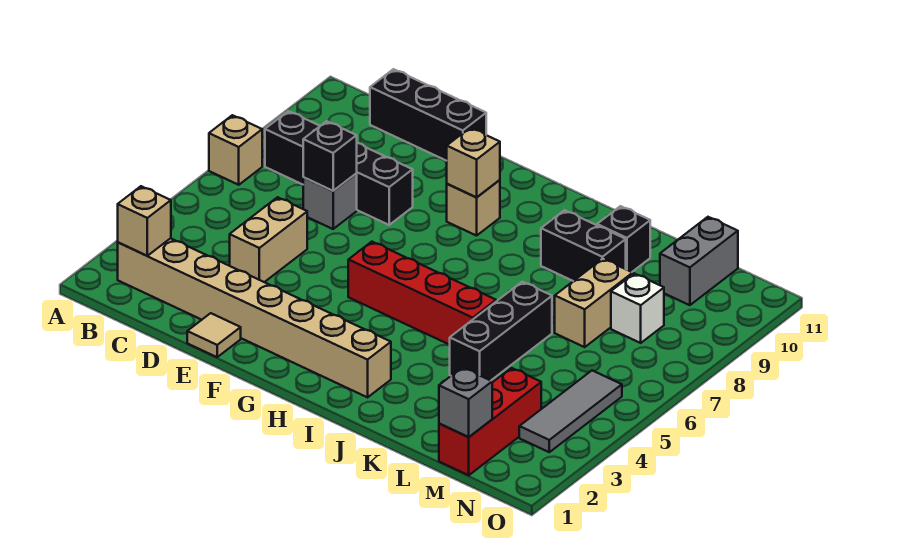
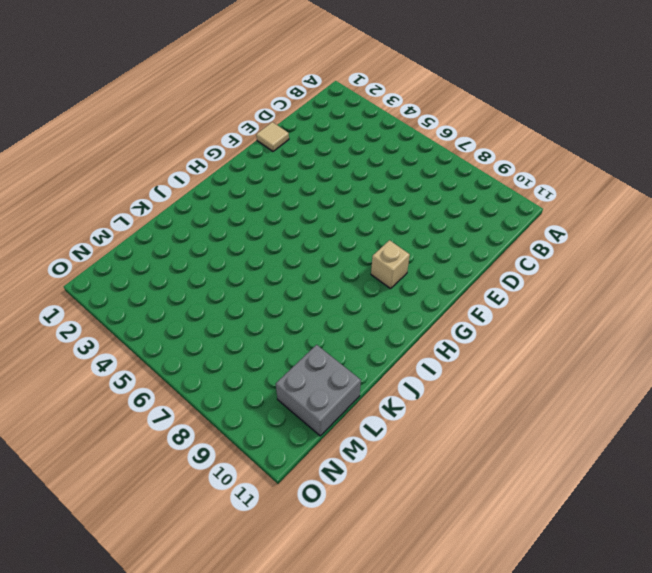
grey brick L10:M11 level 1 -> grey brick M10:M11 level 1
none -> tan brick A7 level 1
none -> tan brick B2:I2 level 1
none -> black brick B8:E8 level 1

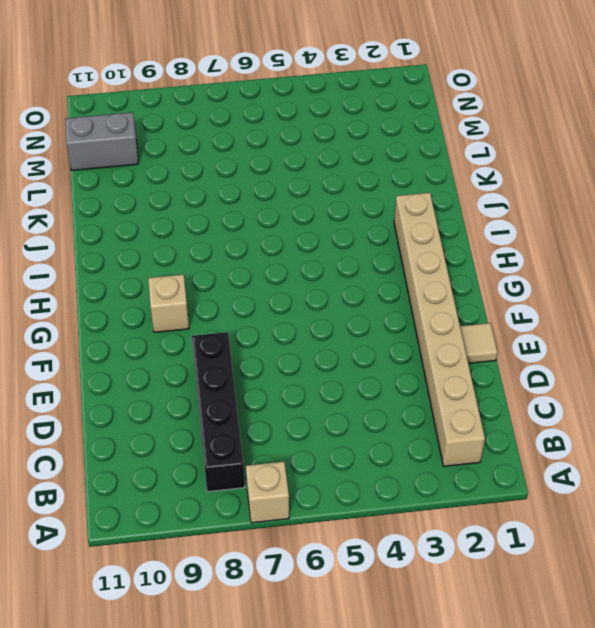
none -> black brick C11:E11 level 1
none -> tan brick D4:D5 level 1
none -> grey brick D7 level 1

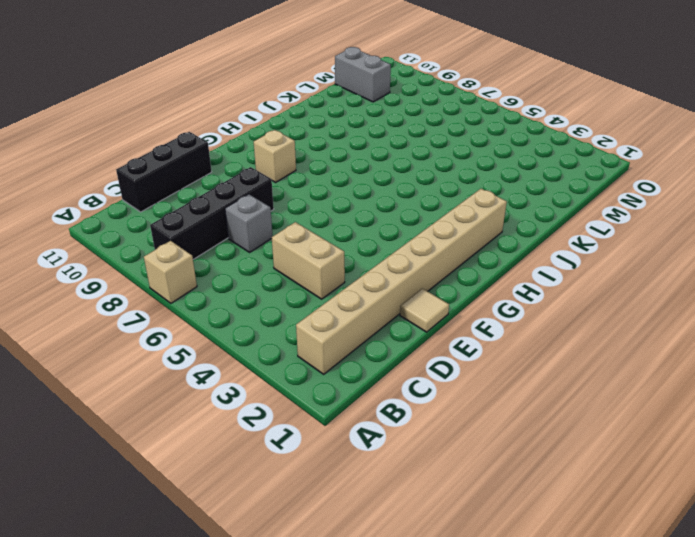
none -> red brick G5:J5 level 1
none -> black brick J9:K9 level 1
none -> black brick K4:K6 level 1

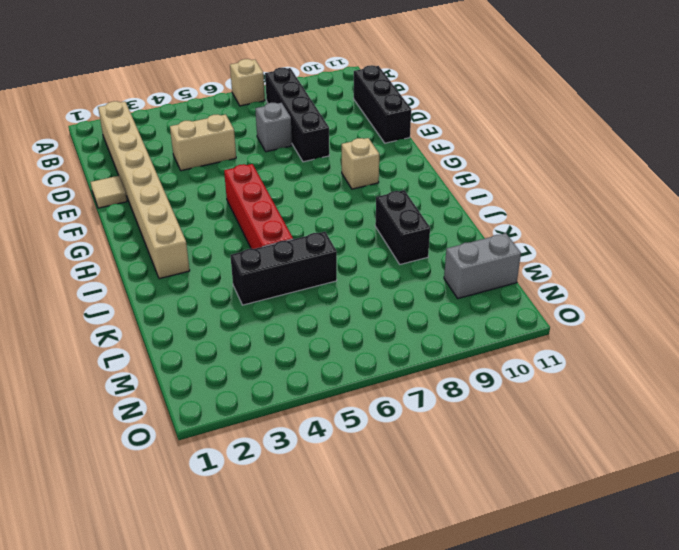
none -> black brick K10 level 1
none -> tan brick L7:L8 level 1
none -> red brick M1:M3 level 1

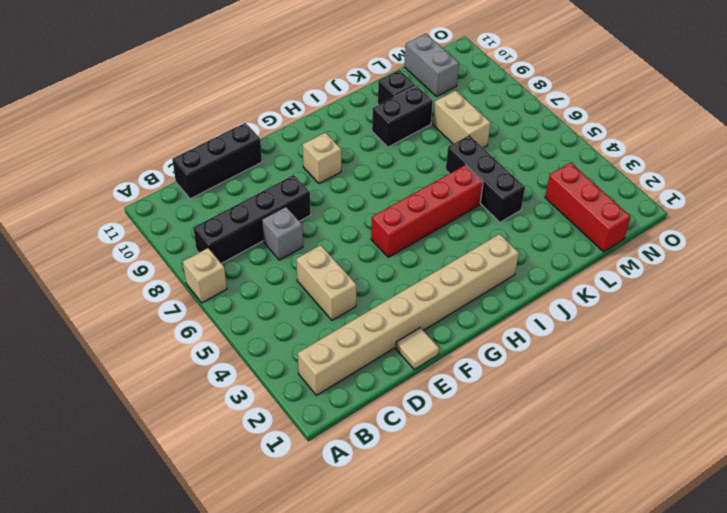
none -> white brick M8 level 1
none -> grey tile N3:N5 level 1
none -> tan brick B2 level 2

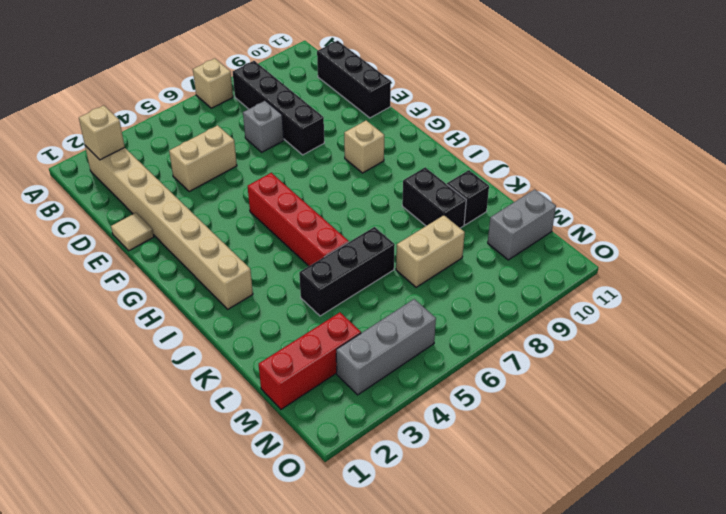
grey brick N3:N5 level 1 -> grey tile N3:N5 level 1
none -> white brick M8 level 1
none -> black brick D7 level 2
none -> tan brick G9 level 2

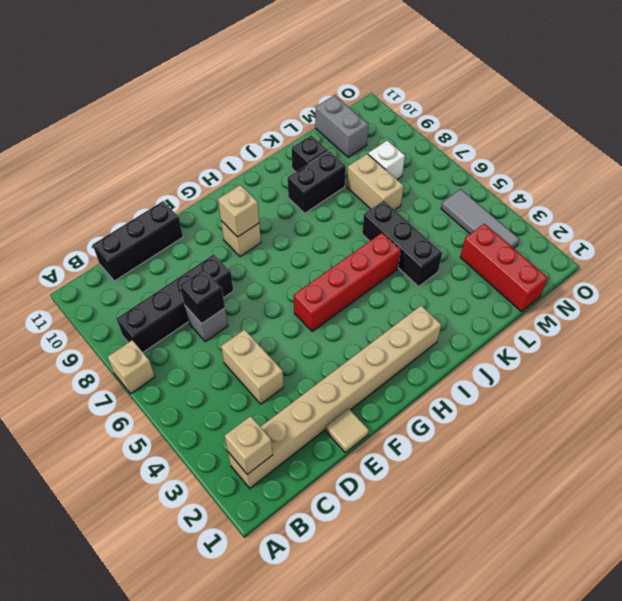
none -> grey brick M1 level 2

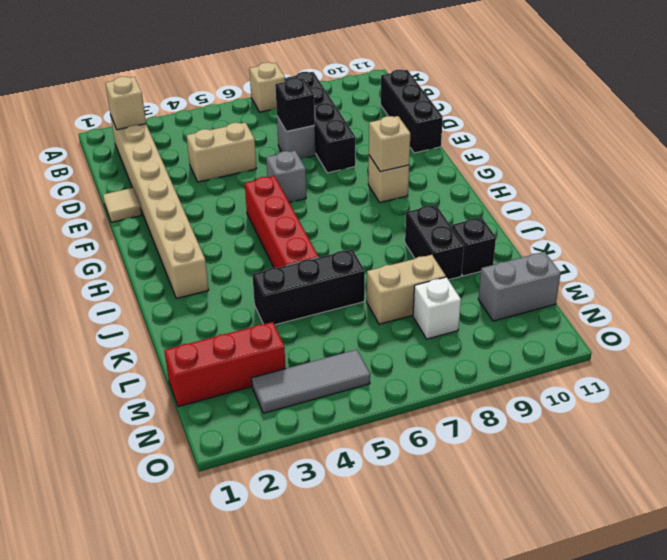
grey brick F6 level 1 -> grey brick M1 level 2

